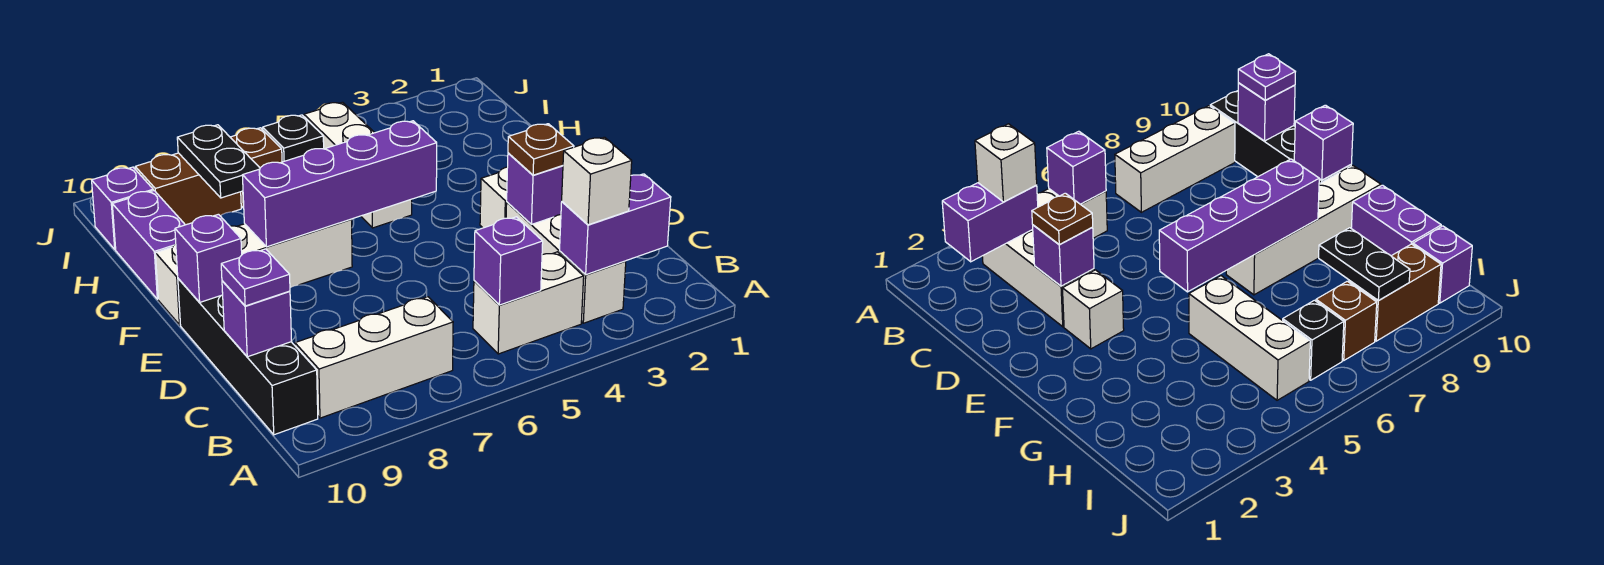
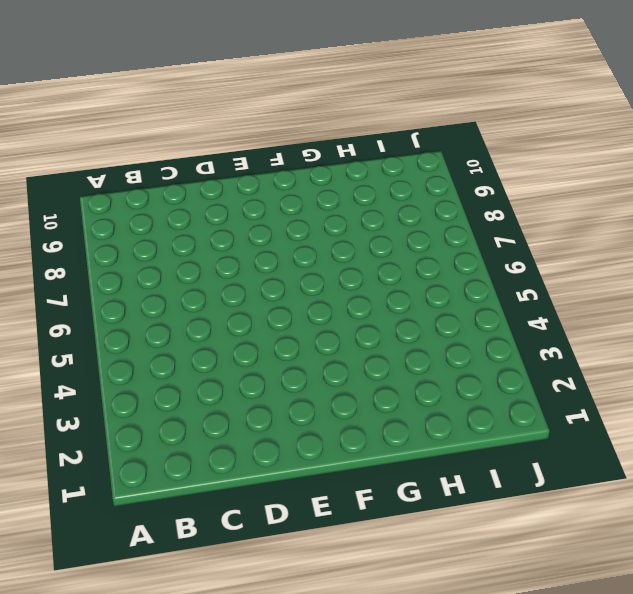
none -> white brick B3:D3 level 1
none -> white brick B4:B5 level 1
none -> white brick B7:B9 level 1

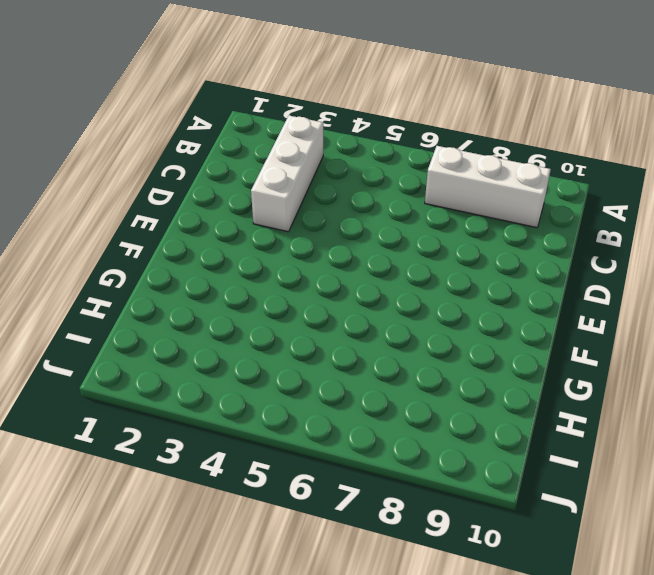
none -> white brick B4:B5 level 1
none -> black brick B10:E10 level 1
none -> white brick E3 level 1

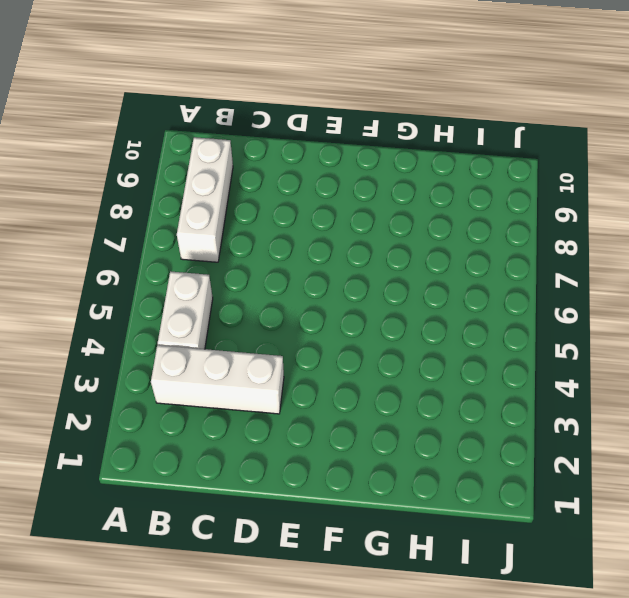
none -> black brick B10:E10 level 1
none -> white brick E3 level 1
none -> white brick F7:F10 level 1

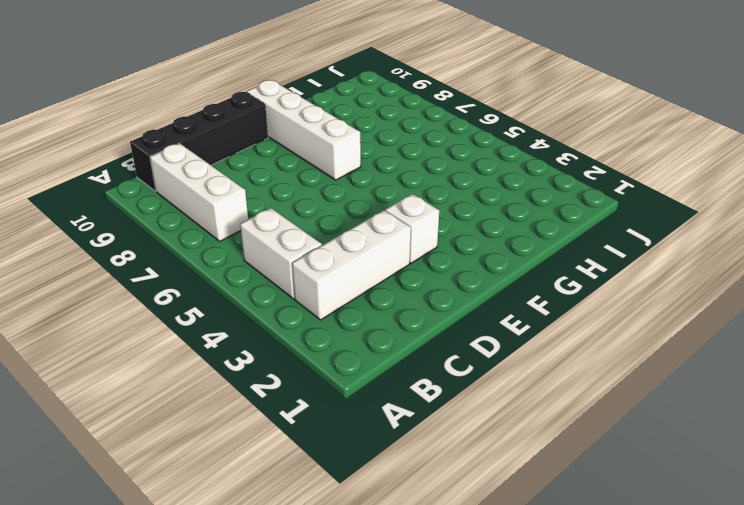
none -> white brick G5:I5 level 1
none -> purple brick G10:H10 level 1
none -> black brick I6 level 1

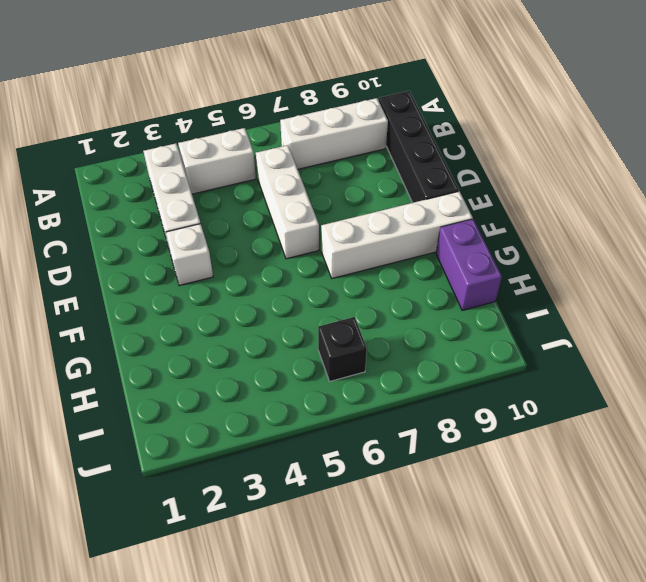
white brick C6:E6 level 1 -> white brick G5:I5 level 1
none -> brown brick I7 level 1
none -> brown brick I8:I9 level 1
none -> purple brick I10 level 1

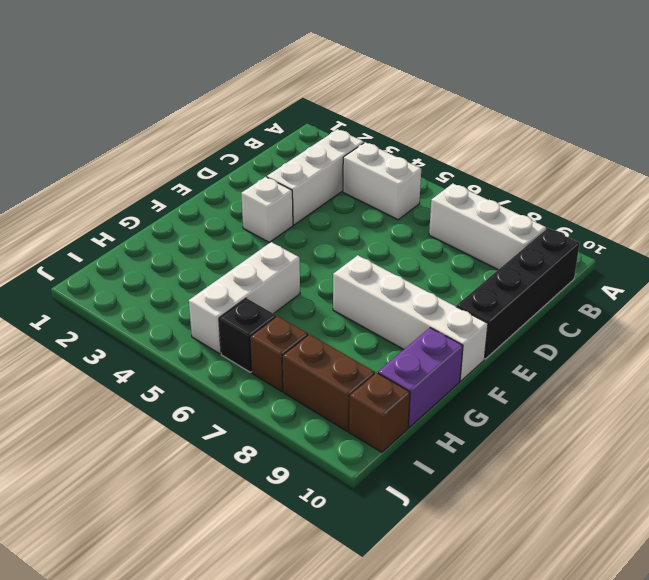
brown brick I10 level 1 -> purple brick I10 level 1
none -> purple brick B2:B3 level 2
none -> purple brick B5 level 2
none -> purple brick C10 level 2

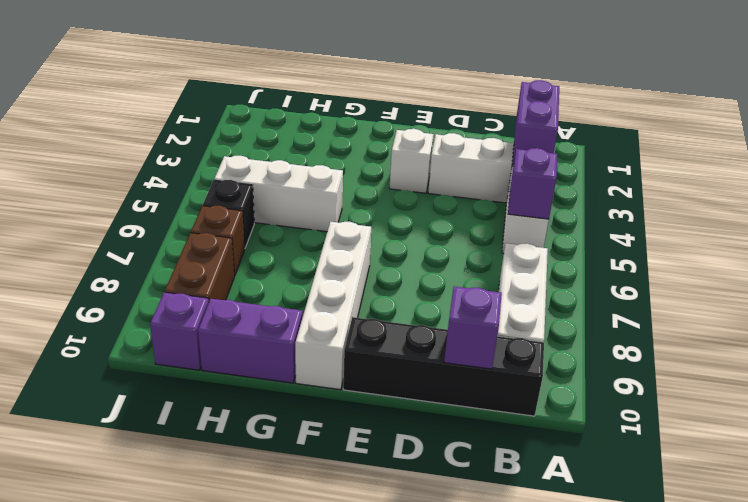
none -> purple brick D3 level 2
none -> purple brick E10 level 2
none -> purple brick F5:F8 level 2

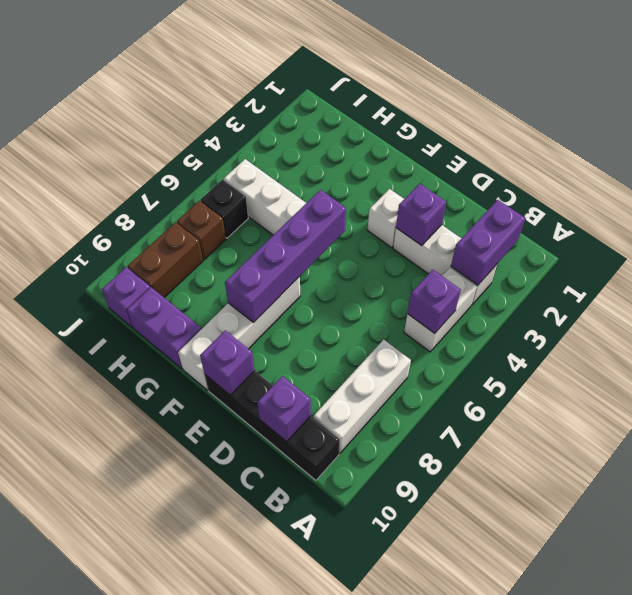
none -> black plate H8:I8 level 2
none -> white brick B3 level 3
none -> purple plate C10 level 3

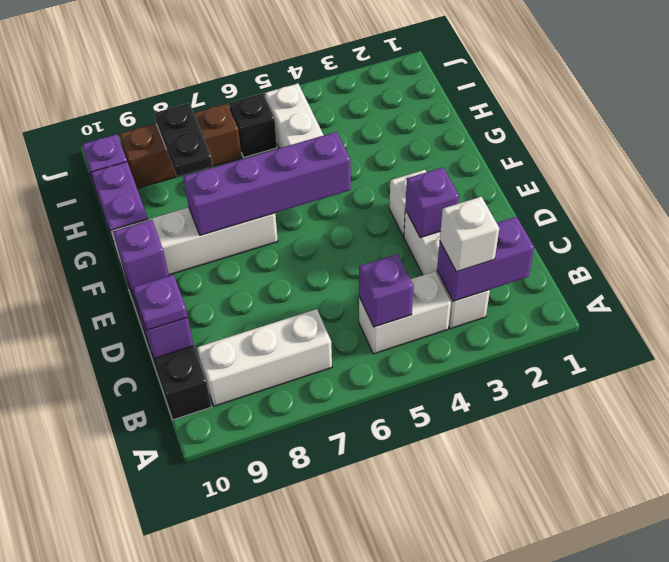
none -> brown plate D3 level 3

